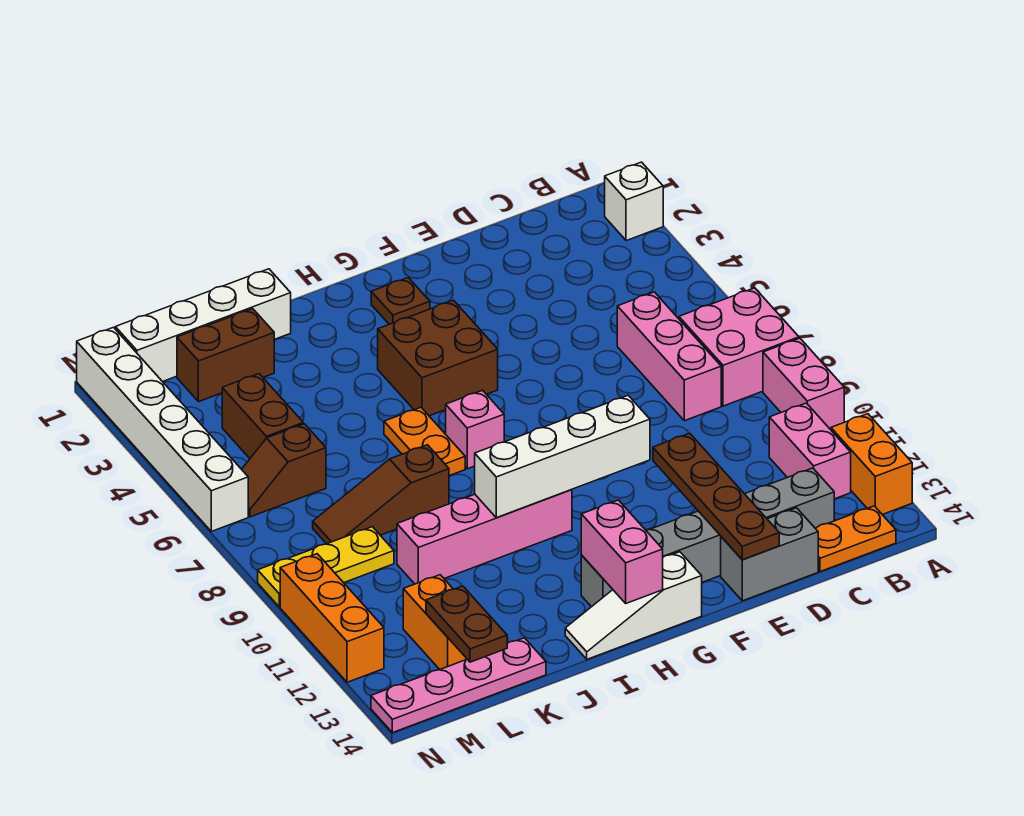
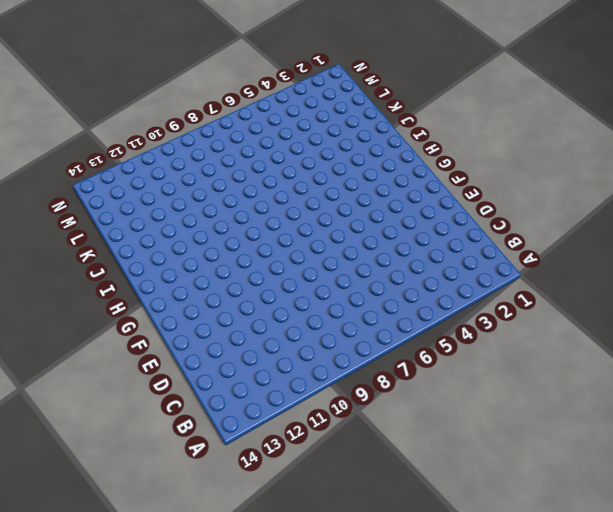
none -> white brick A2 level 1
none -> pink brick A7:B8 level 1
none -> pink brick A9:A10 level 1

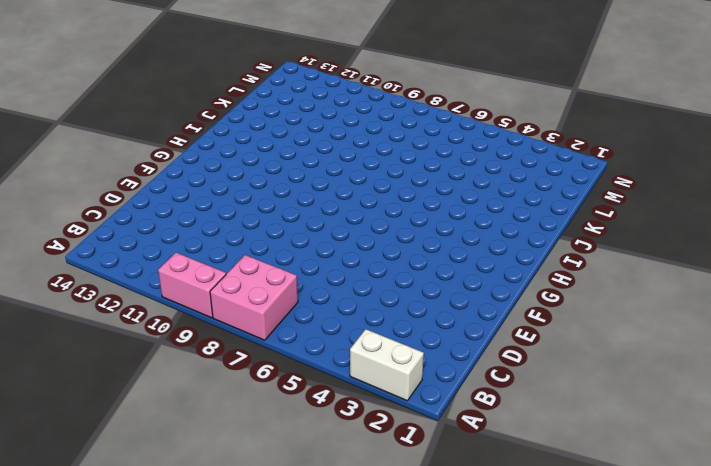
white brick A2:A3 level 1 -> white brick A2 level 1
none -> orange brick A12:A13 level 1
none -> pink brick B11:B12 level 1
none -> orange plate B14:C14 level 1

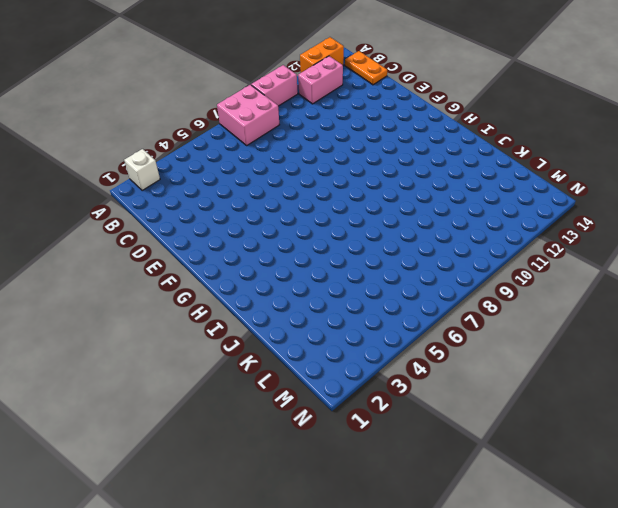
none -> pink brick C6:C8 level 1
none -> grey brick C13:H13 level 1
none -> grey brick D14:E14 level 1

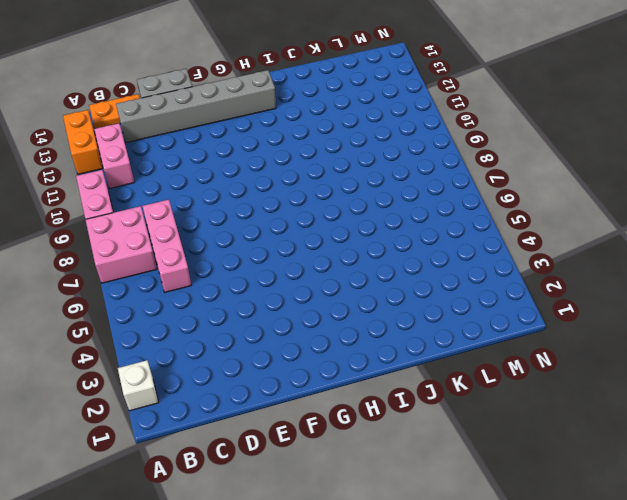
none -> brown plate G2 level 1
none -> brown brick G4:H5 level 1
none -> white slope G14:I14 level 1 top G

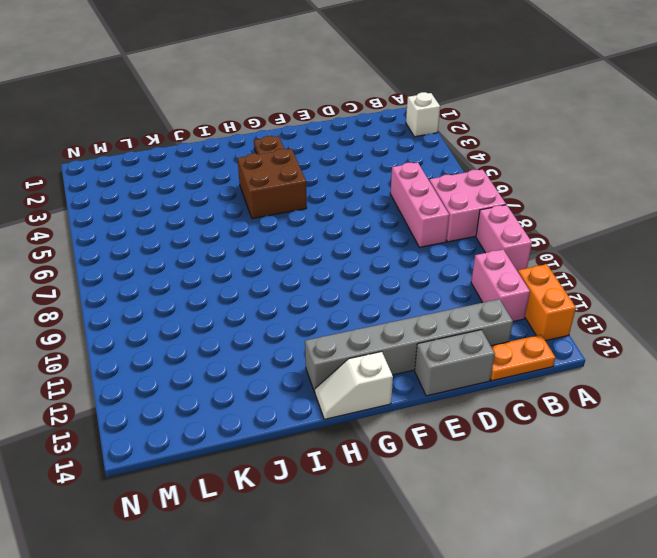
white slope G14:H14 level 1 top G -> white slope G14:I14 level 1 top G
none -> pink brick H7 level 1
none -> pink brick H10:K10 level 1
none -> orange plate I6:I7 level 1

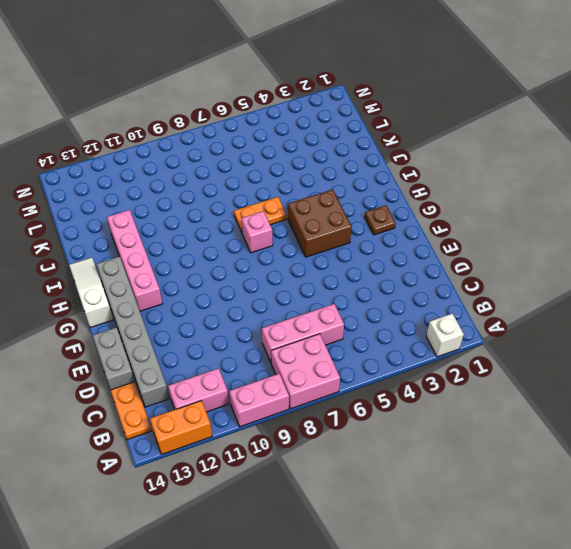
pink brick G12:J12 level 1 -> pink brick H10:K10 level 1
none -> white brick J1:M1 level 1
none -> brown slope J8:L8 level 1 top J
none -> brown brick K2:L2 level 1

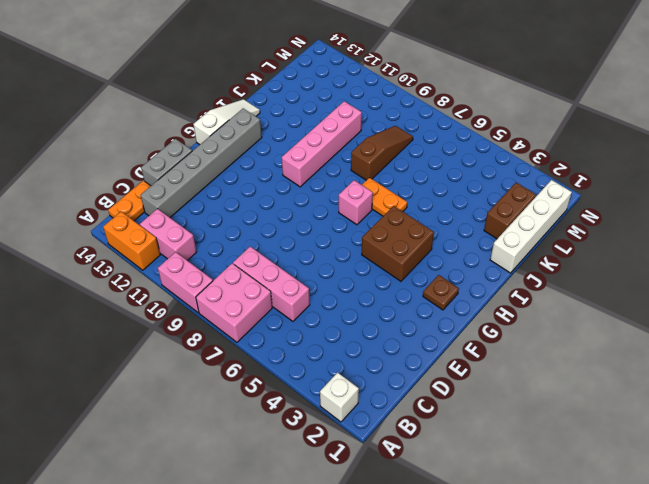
none -> pink plate K14:N14 level 1
none -> brown brick L4:L5 level 1
none -> brown slope L6:M6 level 1 top L

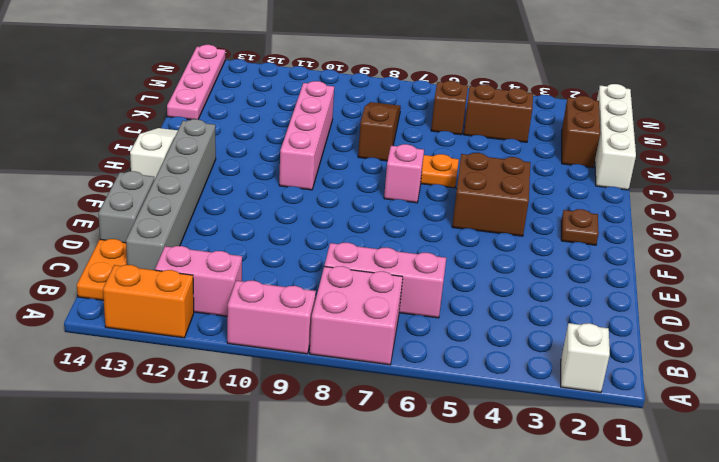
none -> yellow plate L9:N9 level 1
none -> orange brick L12:L13 level 1
none -> white brick N1:N6 level 1

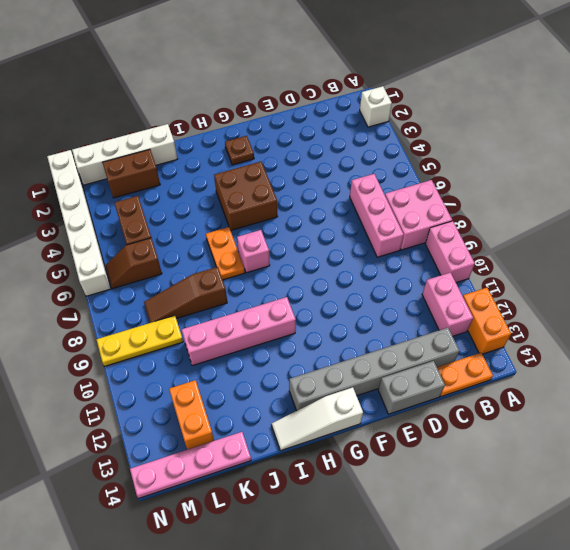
none -> orange brick N10:N12 level 1
none -> brown plate E11:E14 level 2
none -> white brick F10:I10 level 2

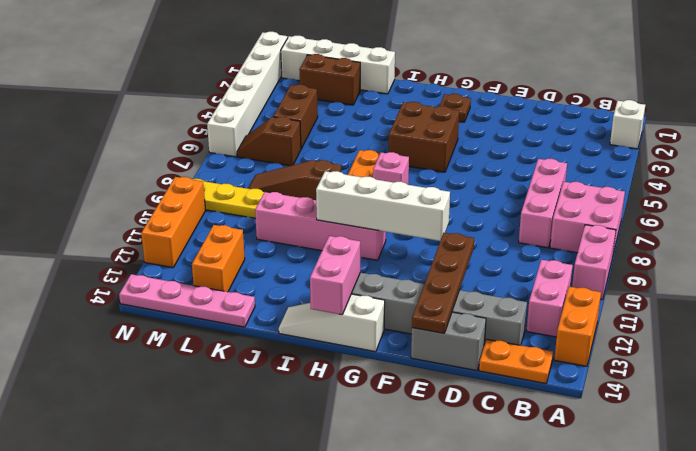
none -> brown plate L13:L14 level 2

